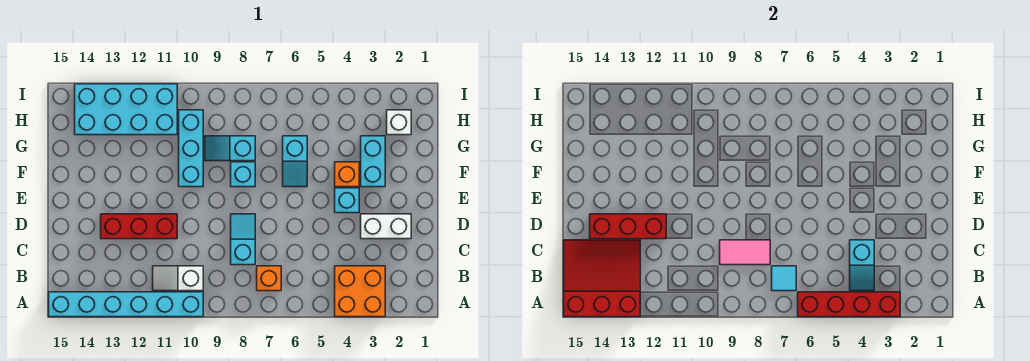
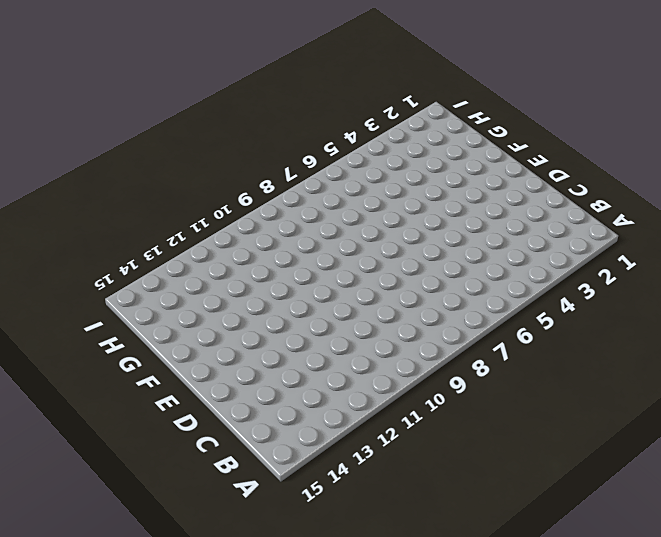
none -> orange brick A3:B4 level 1
none -> cyan brick A10:A15 level 1
none -> orange brick B7 level 1

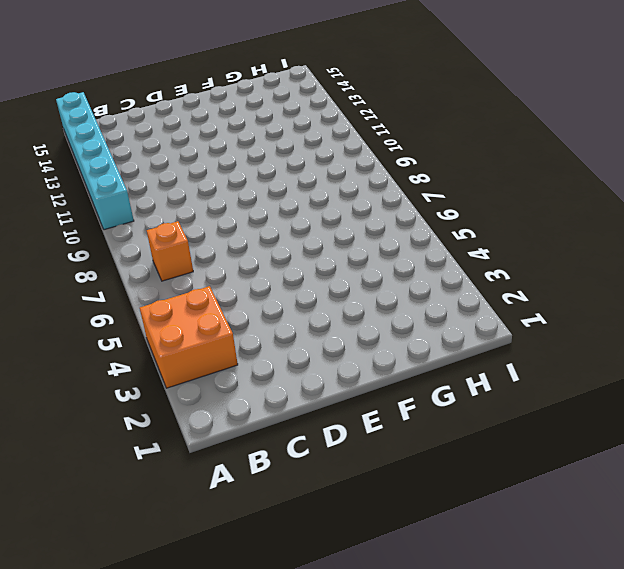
none -> white slope B10:B11 level 1 top 10
none -> cyan slope C8:D8 level 1 top C
none -> white brick D2:D3 level 1

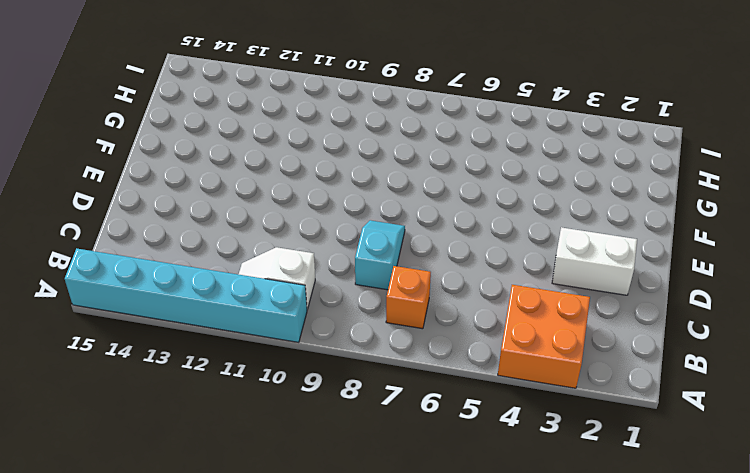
none -> red brick D11:D13 level 1
none -> cyan brick E4 level 1
none -> cyan brick F3:G3 level 1

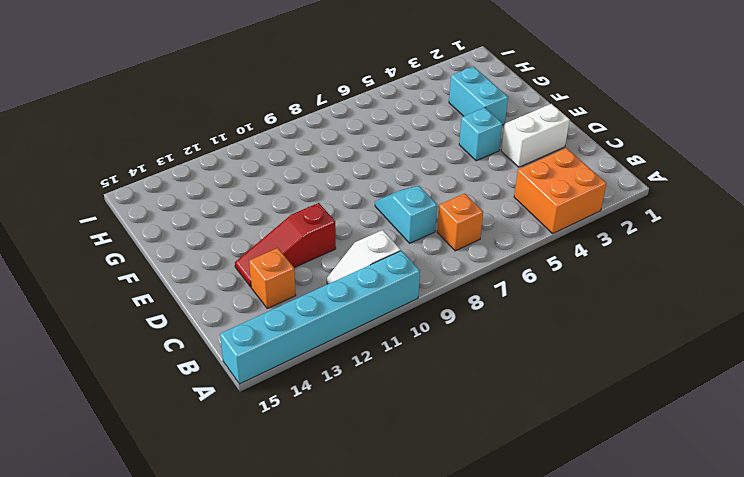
orange brick C13 level 1 -> orange brick F4 level 1
red slope D11:D13 level 1 top 11 -> red brick D11:D13 level 1
none -> cyan slope F6:G6 level 1 top G
none -> cyan brick F8 level 1
none -> cyan brick F10:H10 level 1

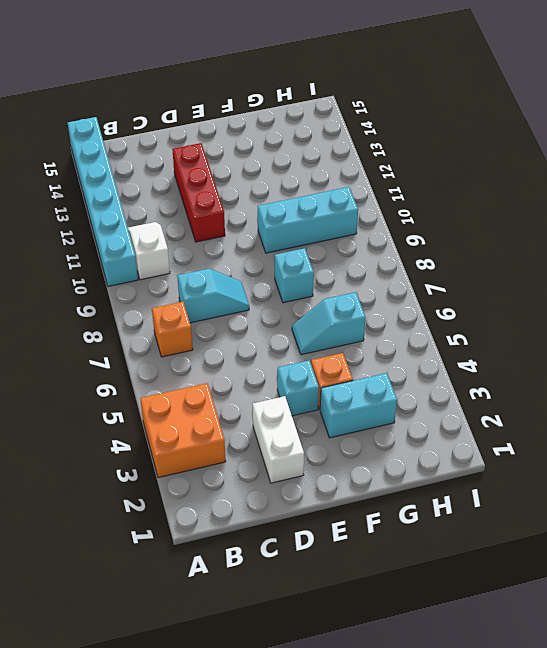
none -> cyan slope G8:G9 level 1 top 8
none -> white brick H2 level 1
none -> cyan brick H11:I14 level 1

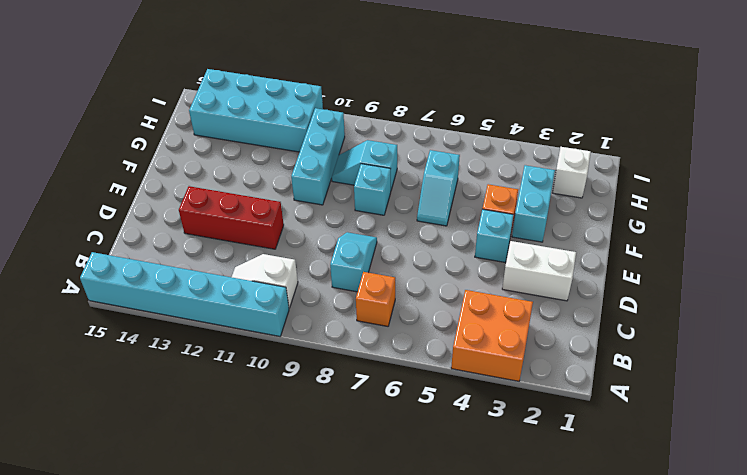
none -> red brick A3:A6 level 2
none -> red slope A13:C15 level 2 top A
none -> cyan slope B4:C4 level 2 top C

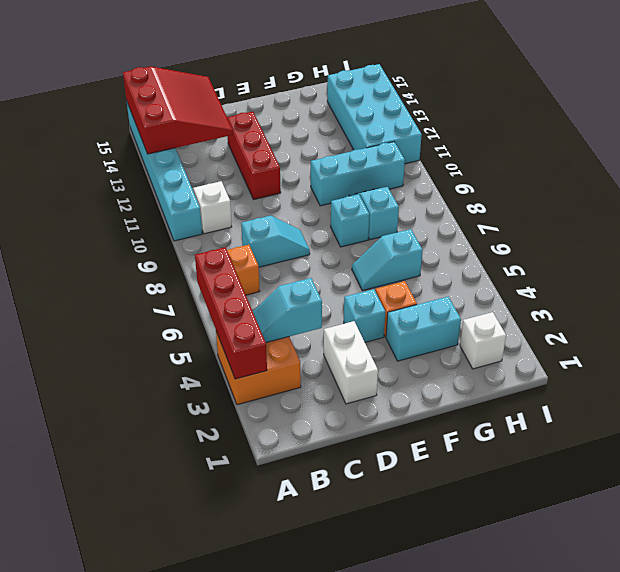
none -> cyan tile B7 level 2
none -> pink tile C8:C9 level 2
none -> red brick D12:D14 level 2

